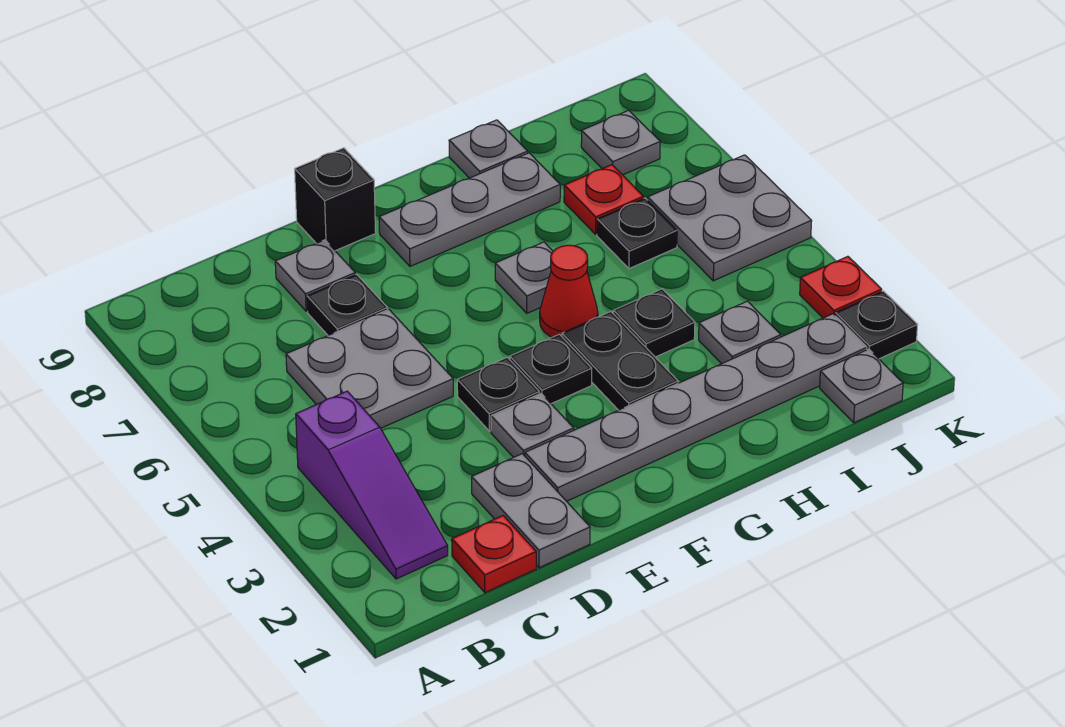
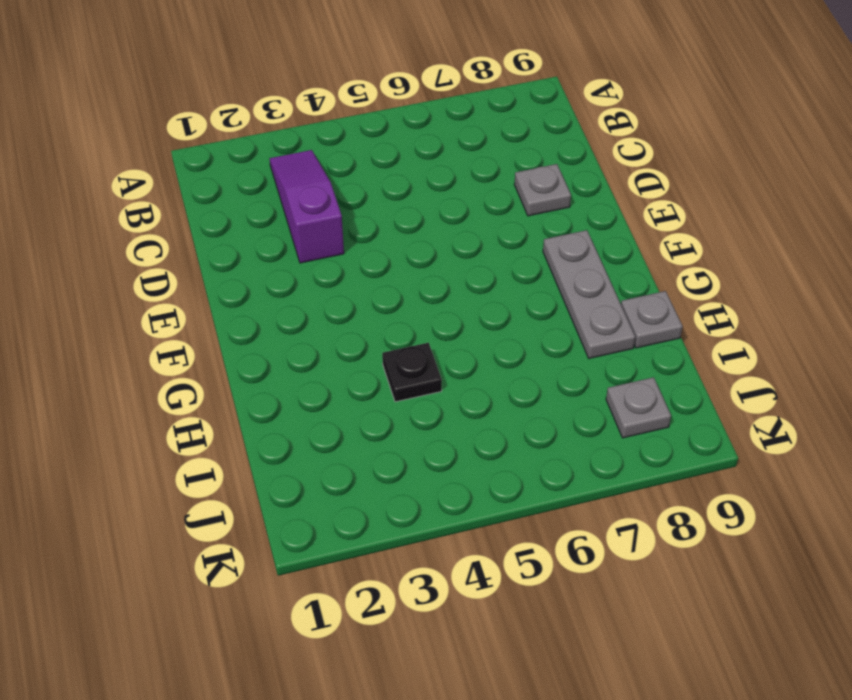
purple slope B3:D3 level 1 top D -> purple slope B2:B4 level 1 top 4
none -> red plate C1 level 1
none -> grey plate C5:D6 level 1
none -> grey plate D1:D2 level 1

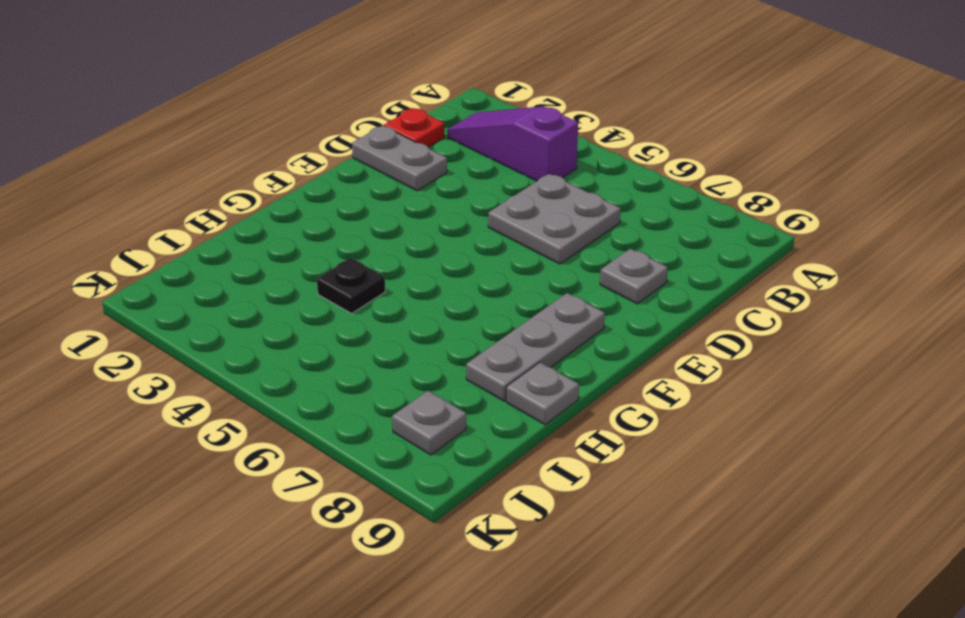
none -> black plate D7 level 1
none -> grey plate E2:J2 level 1
none -> grey plate E3 level 1

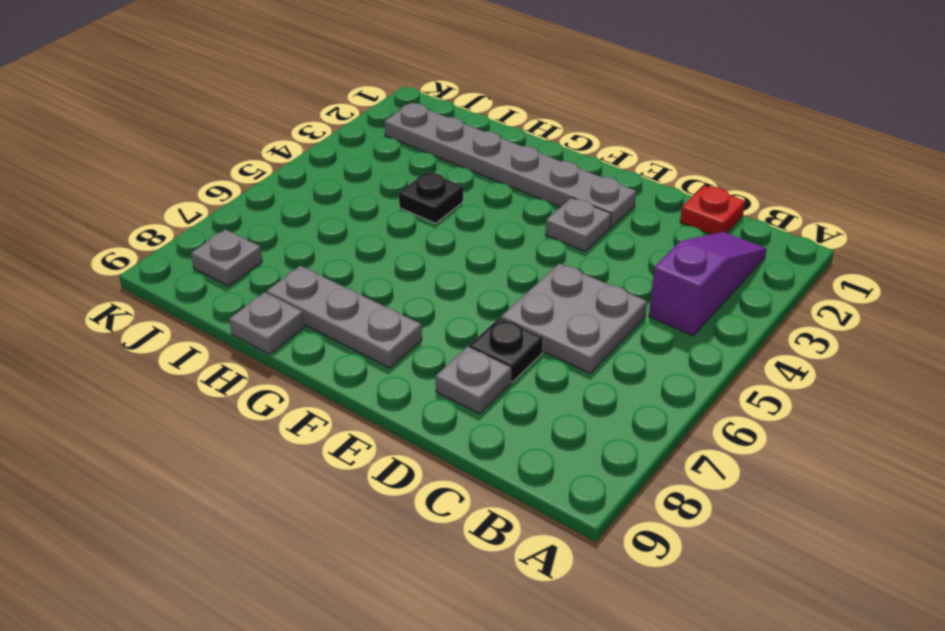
none -> grey plate D1:D2 level 1
none -> black plate E4 level 1
none -> black brick E9 level 1

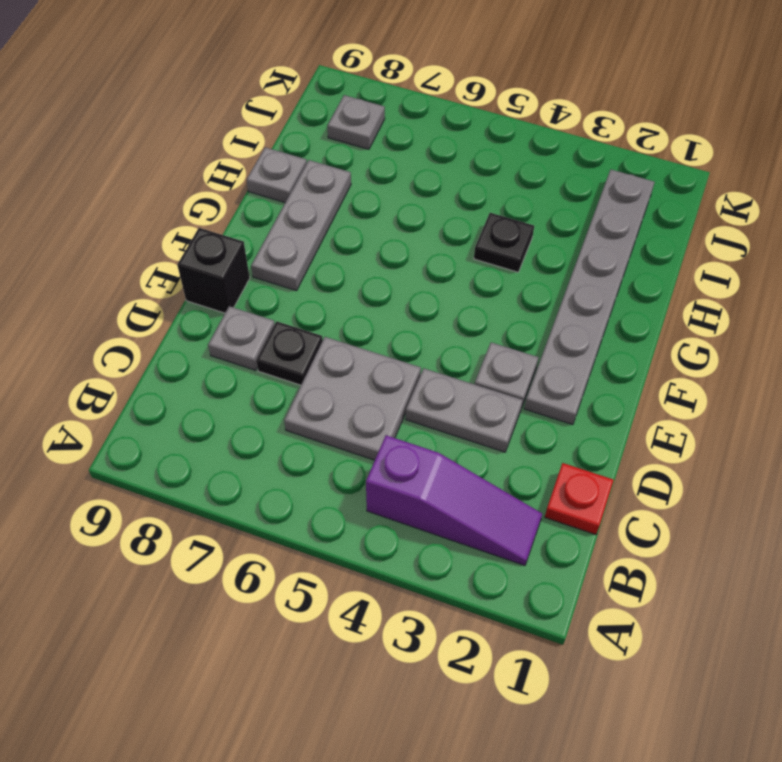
grey plate D3:D4 level 1 -> grey plate D1:D2 level 1
none -> black plate E4 level 1
none -> black plate F4 level 1
none -> black plate G3:G4 level 1

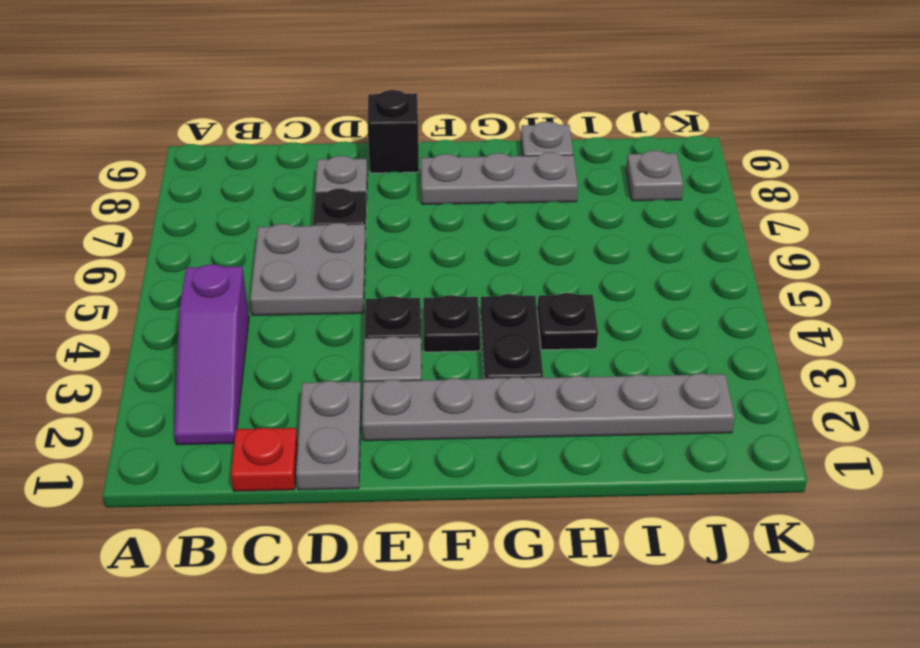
none -> red cone G5 level 1
none -> grey plate G6 level 1
none -> grey plate I3 level 1

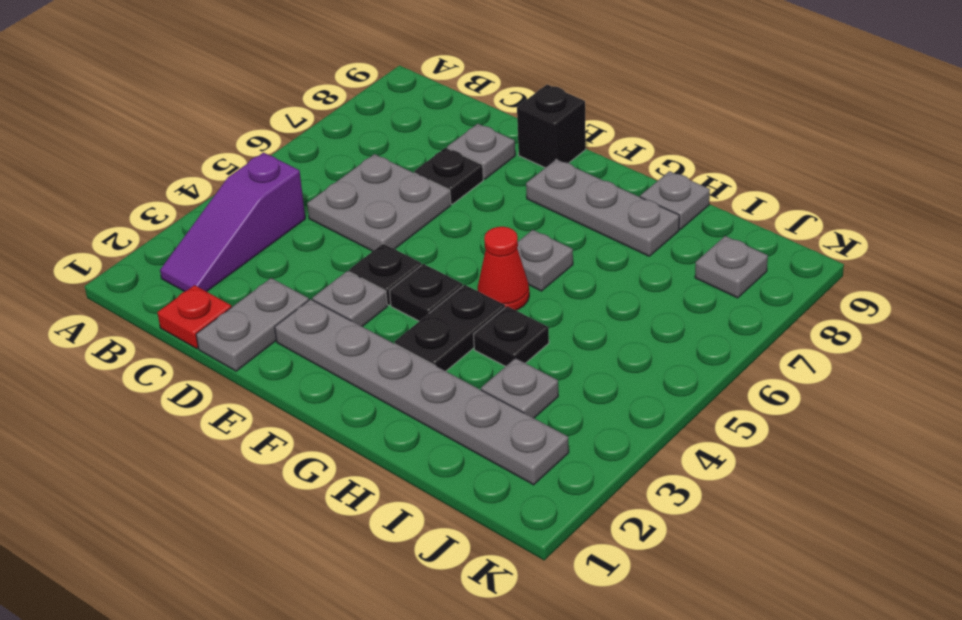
none -> black plate I6 level 1
none -> red plate I7 level 1
none -> grey plate J1 level 1

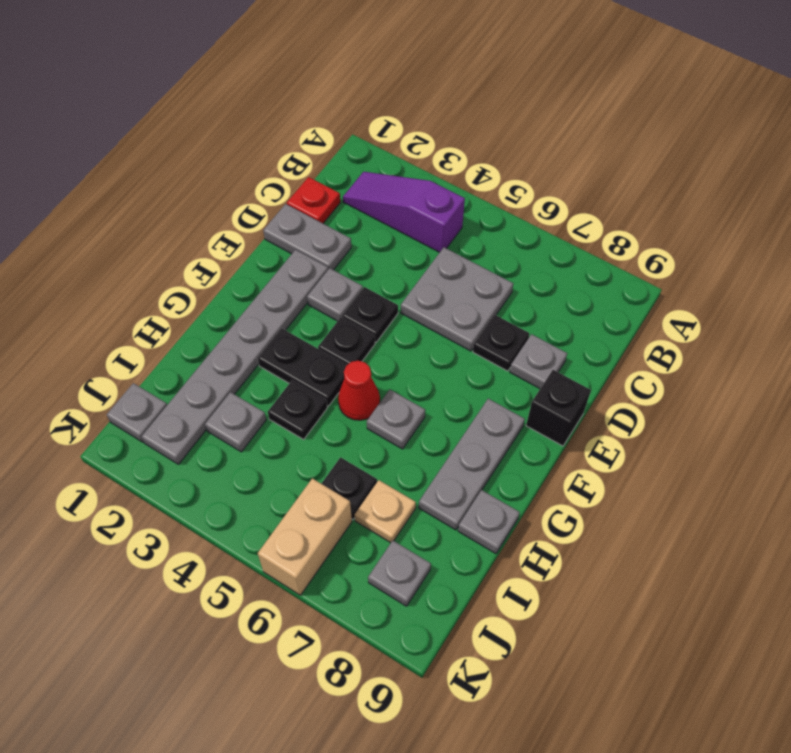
tan plate I7 level 1 -> red plate I7 level 1
tan brick J6:K6 level 1 -> grey plate J5:K6 level 1
none -> black plate K2 level 1
none -> red plate K3 level 1

